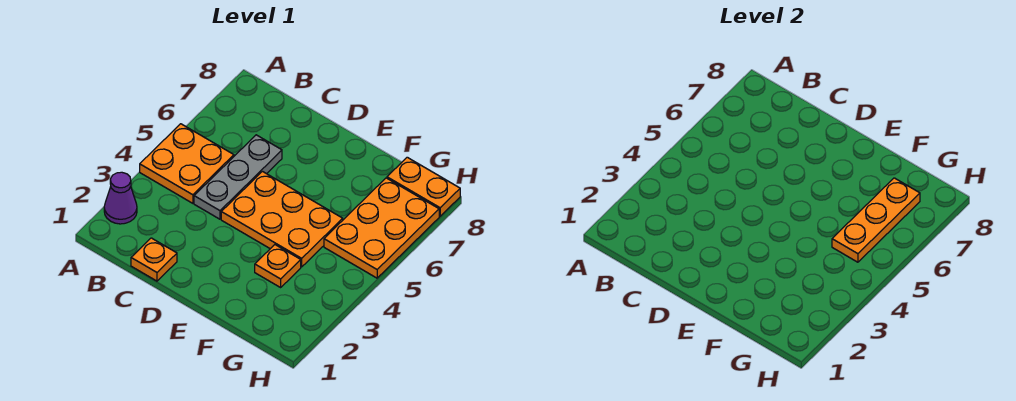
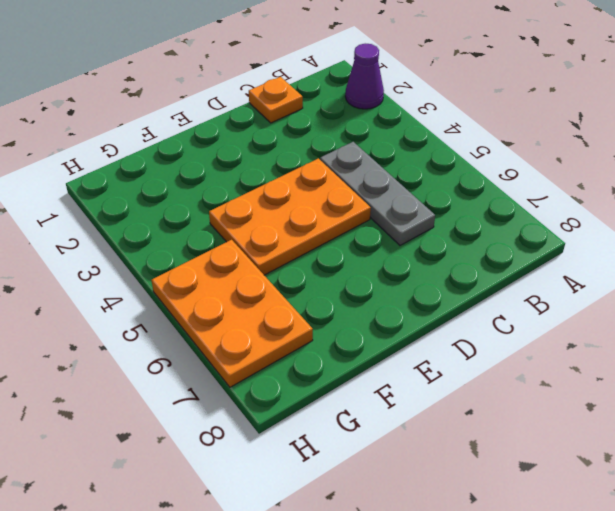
none -> orange plate A4:B5 level 1
none -> orange plate F3 level 1

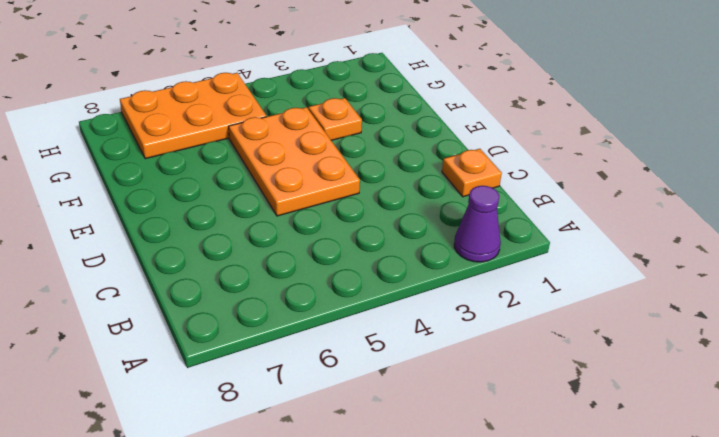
none -> orange plate A4:B5 level 1
none -> grey plate C4:C6 level 1

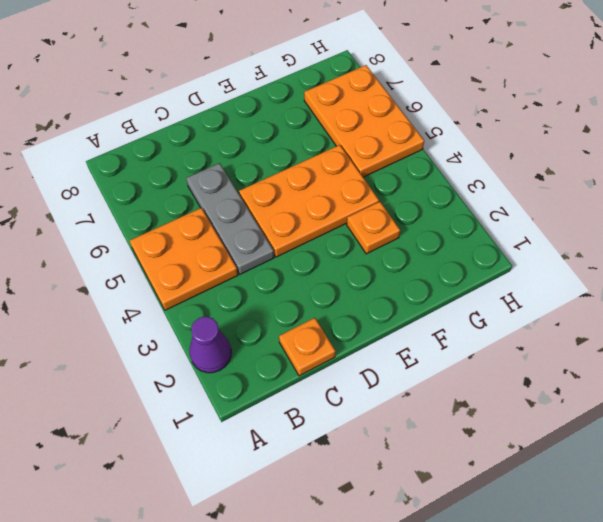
none -> orange plate G8:H8 level 1
none -> orange plate G5:G7 level 2

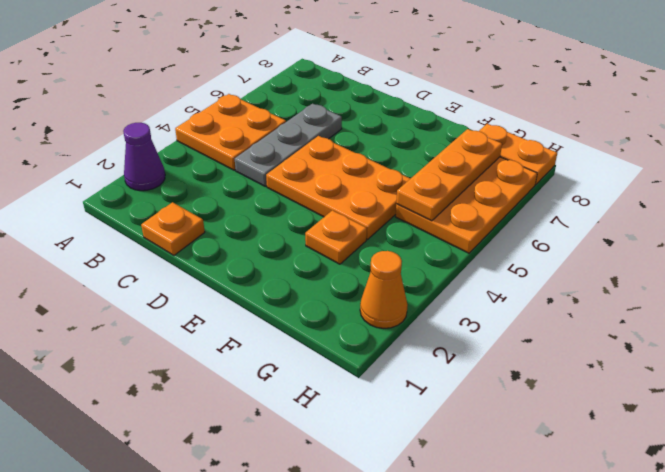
orange cone H2 level 1 -> none

